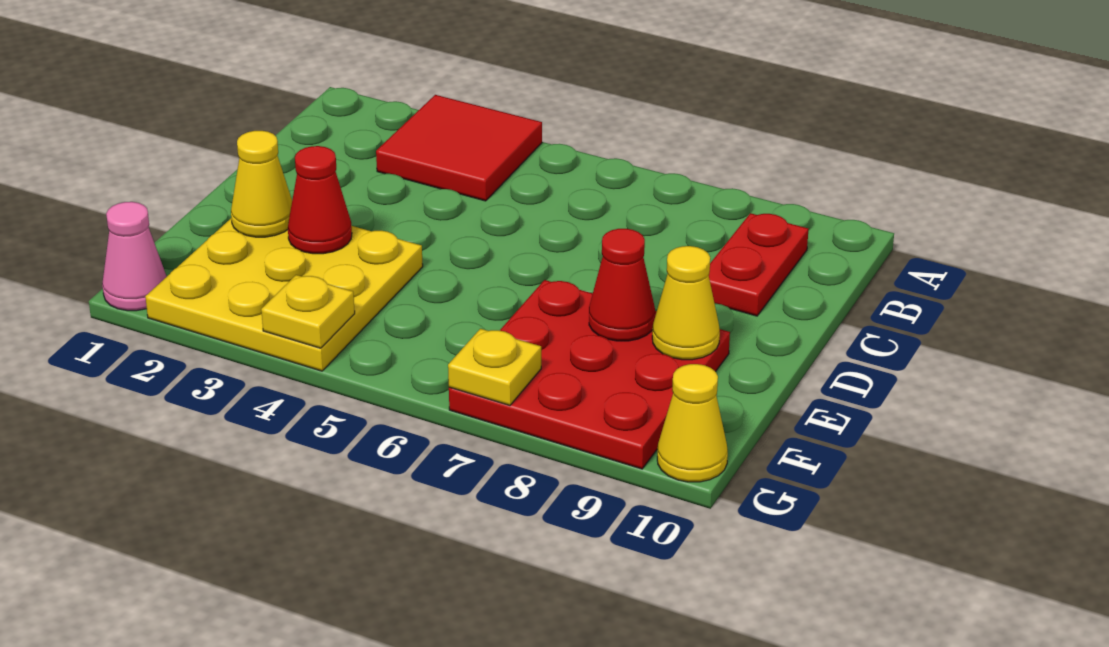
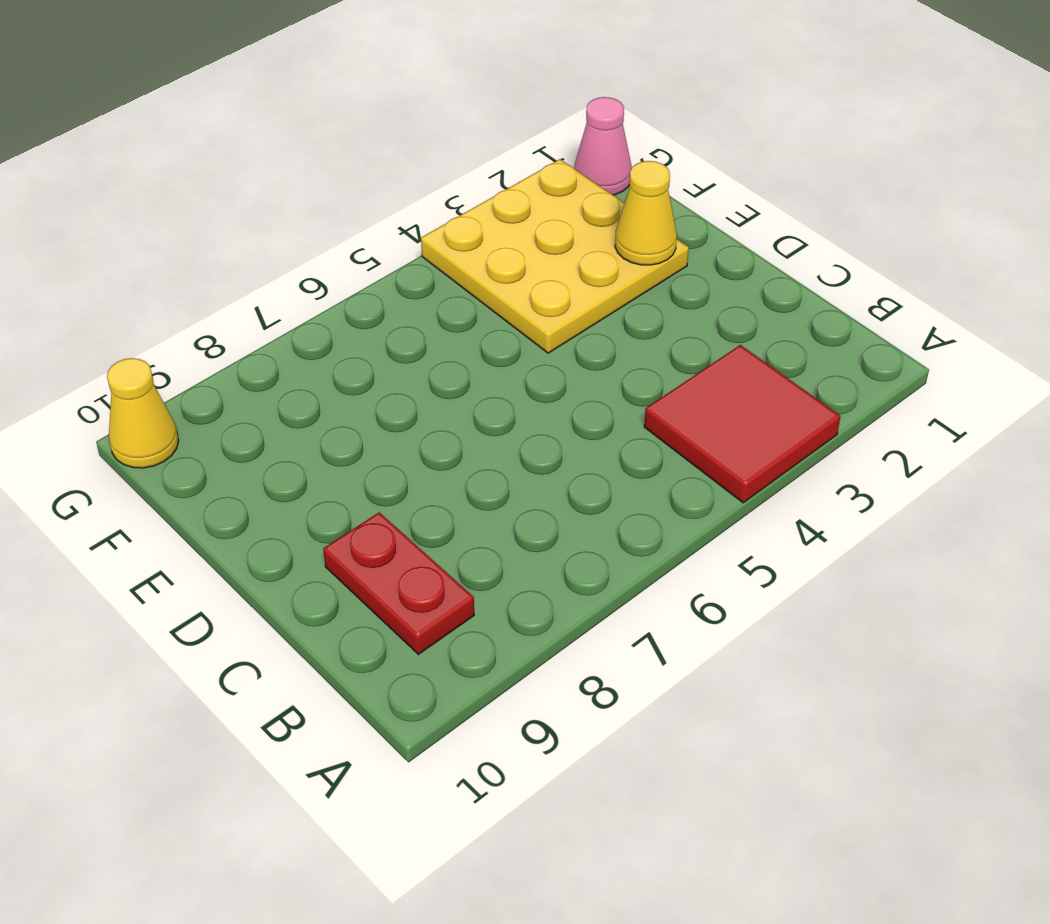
none -> red plate E7:G9 level 1
none -> red cone E3 level 2
none -> red cone E8 level 2

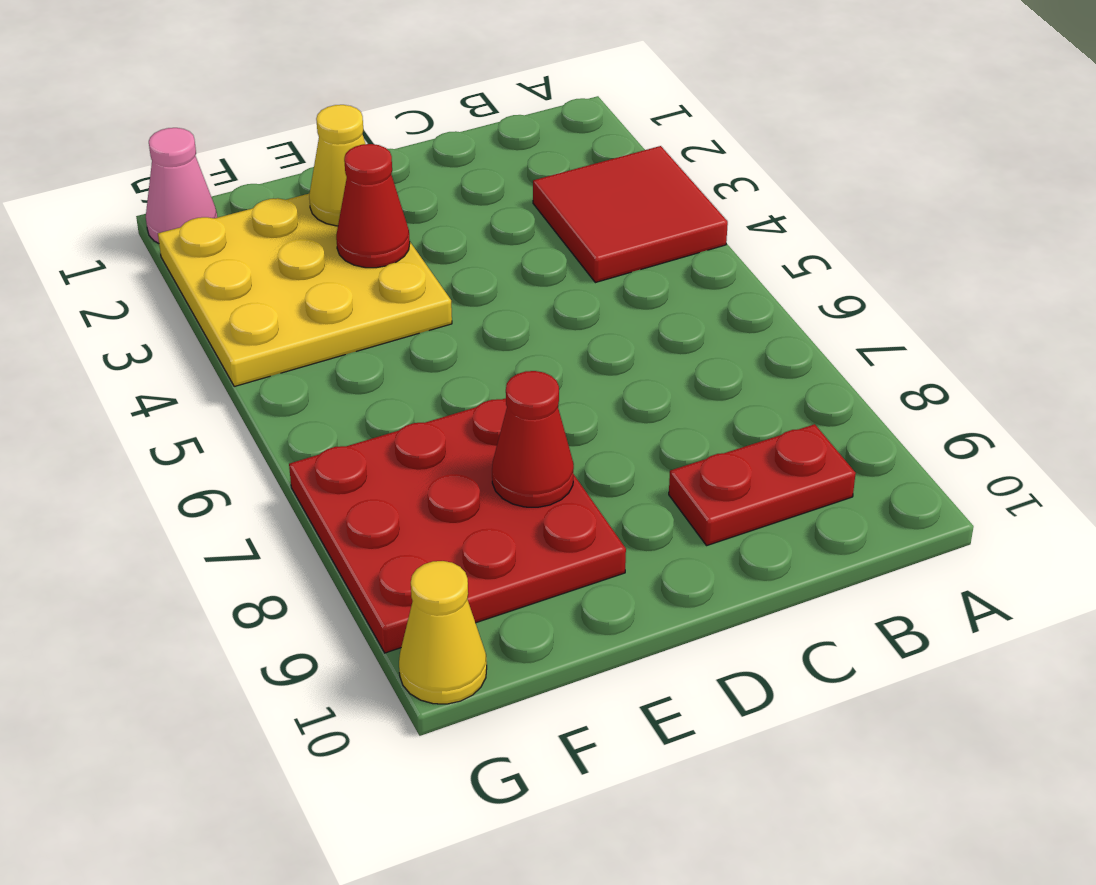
none -> yellow cone E9 level 2
none -> yellow plate G4 level 2
none -> yellow plate G7 level 2

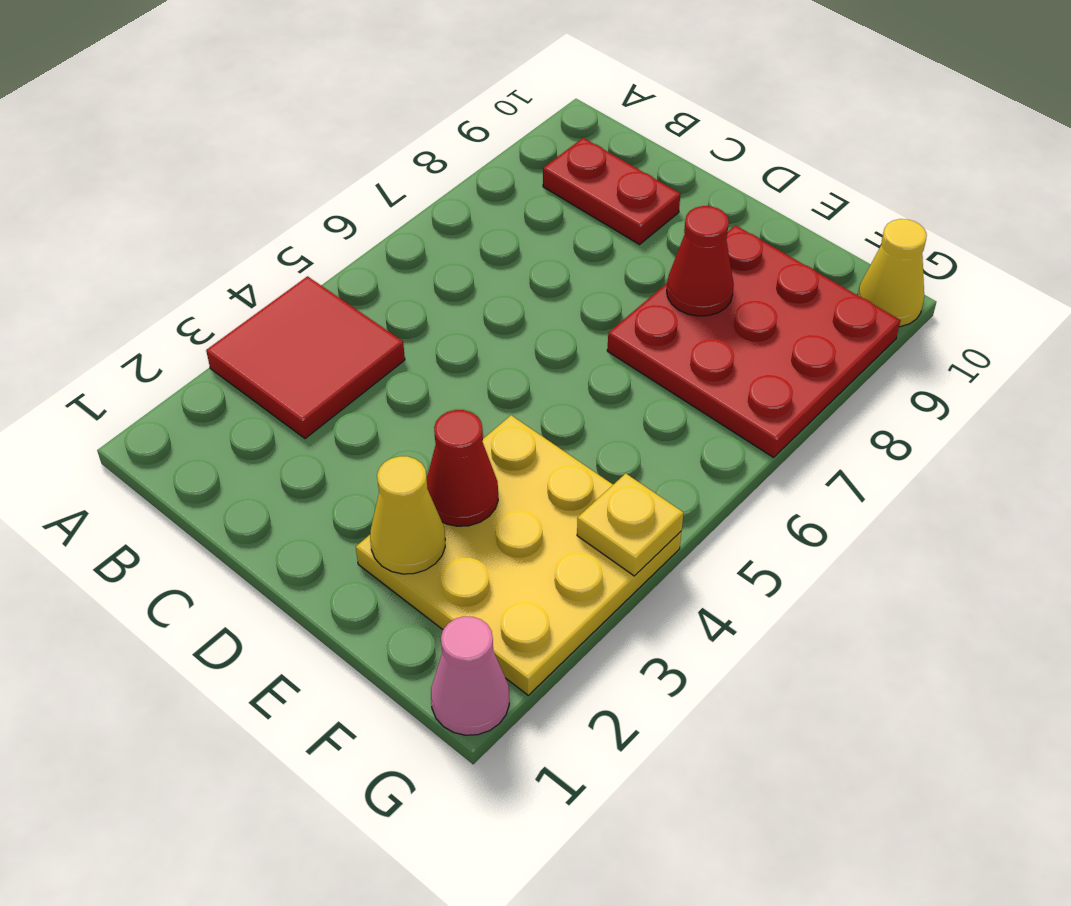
none -> yellow cone E9 level 2
none -> yellow plate G7 level 2

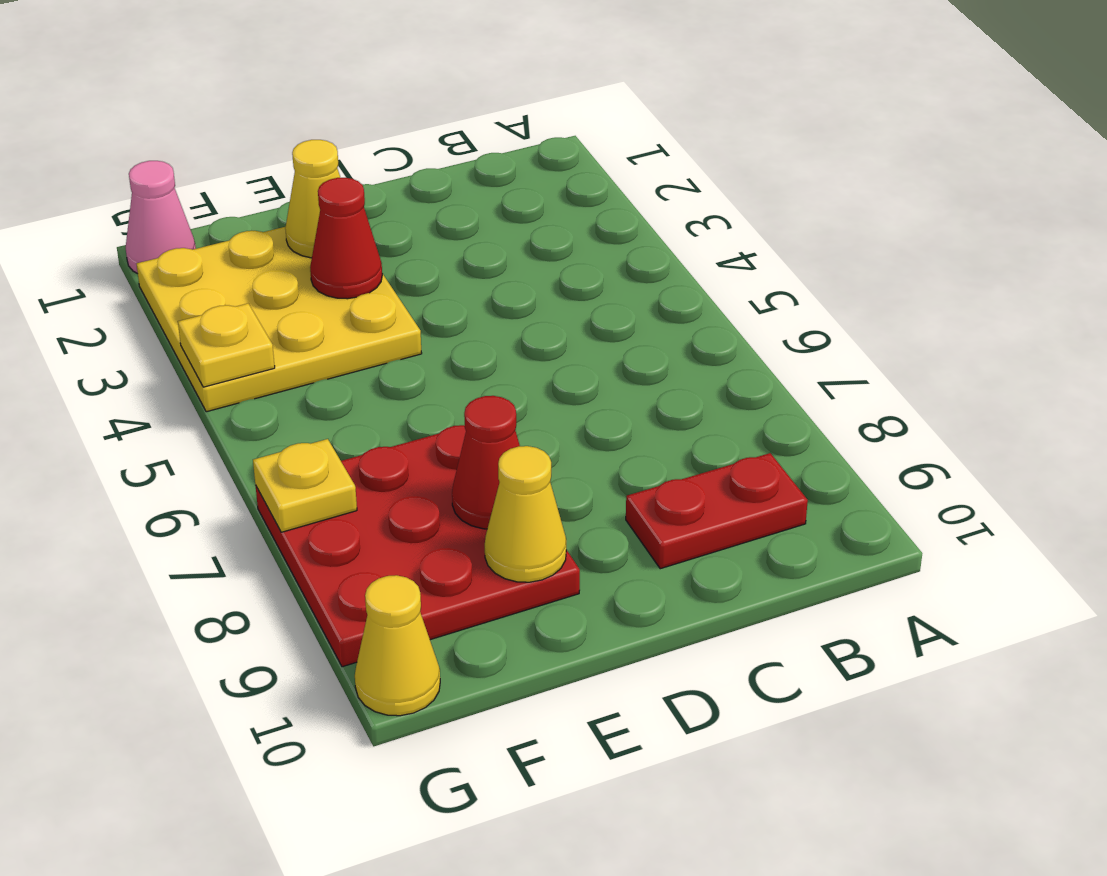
none -> red tile A3:B4 level 1

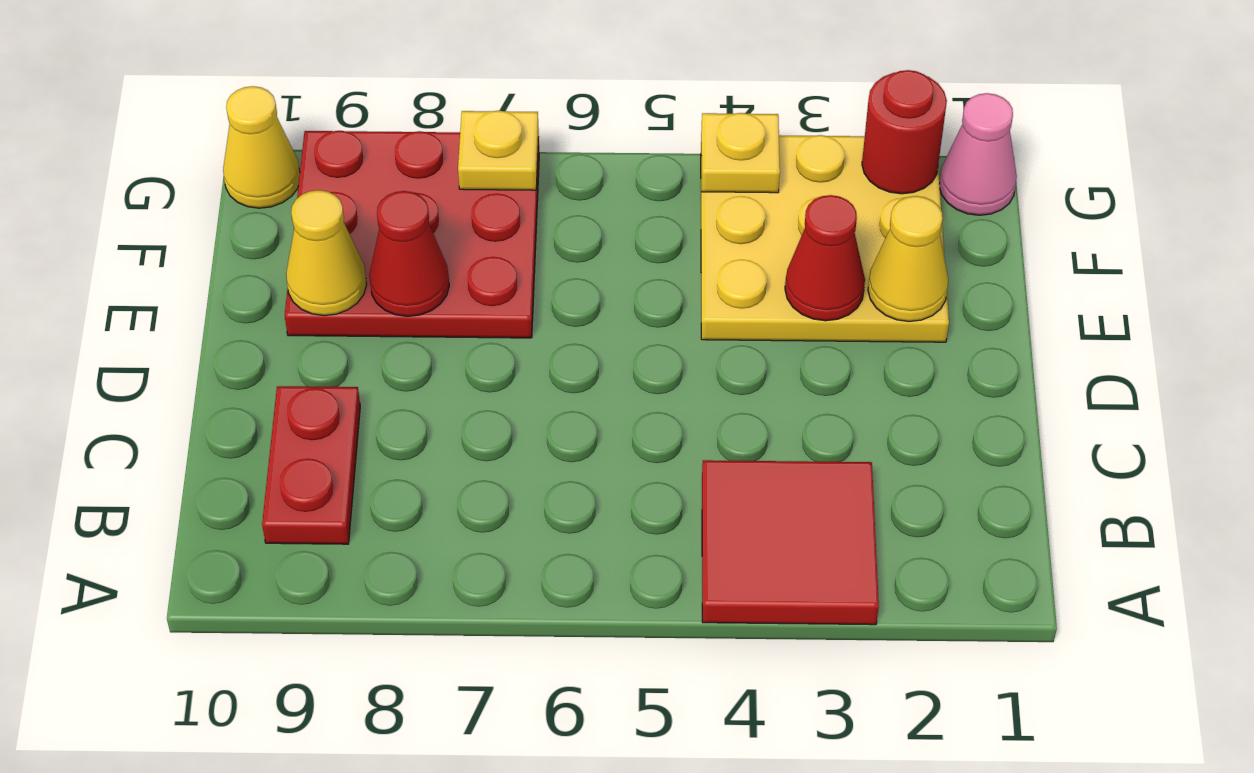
red round brick G2 level 2 -> none

